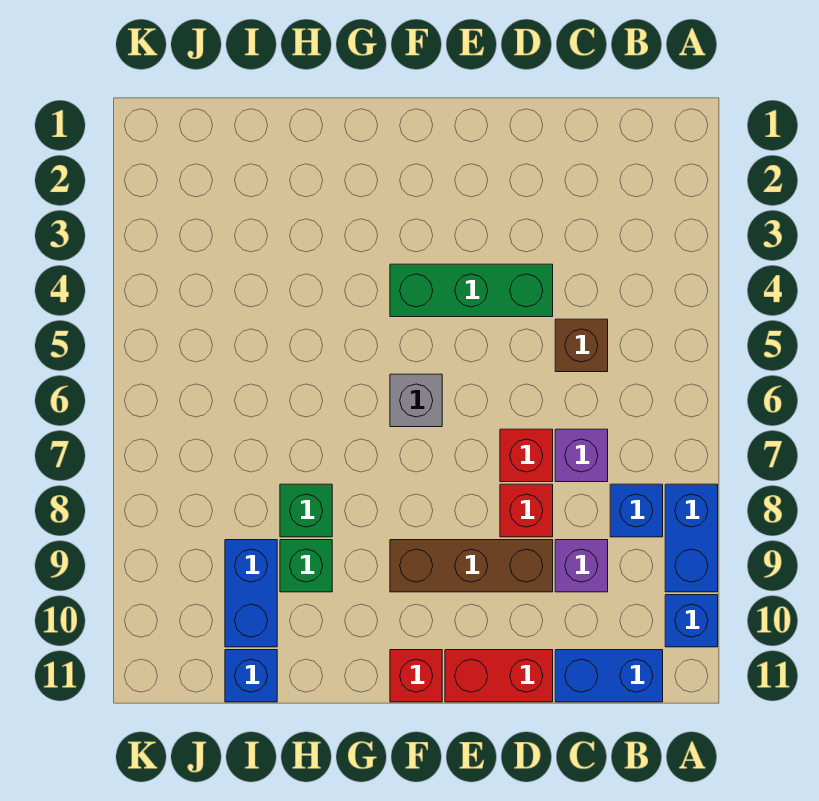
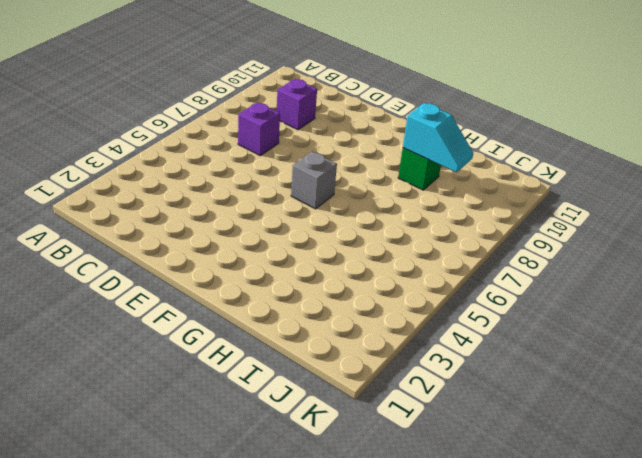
cyan slope H9:I9 level 2 top H -> none
none -> blue brick A8:A9 level 1
none -> blue brick A10 level 1
none -> blue brick B8 level 1

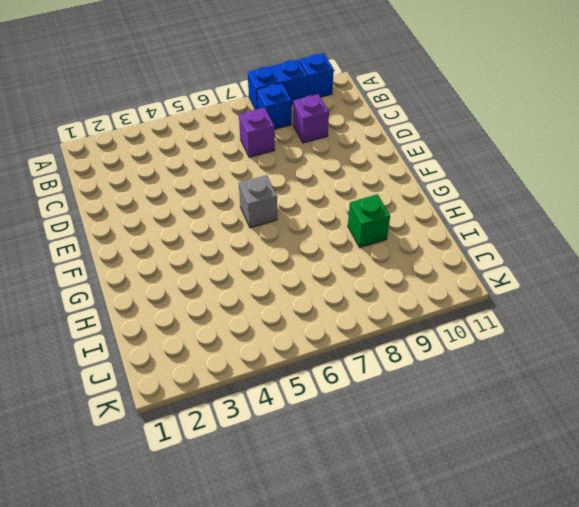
none -> blue brick B11:C11 level 1
none -> brown brick C5 level 1
none -> green brick D4:F4 level 1

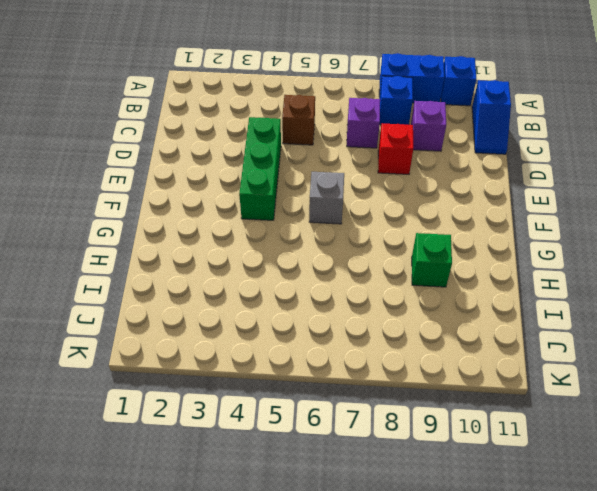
blue slope B11:C11 level 1 top B -> blue brick B11:C11 level 1
none -> red brick D7 level 1
none -> brown brick D9:F9 level 1
none -> red brick D11:E11 level 1

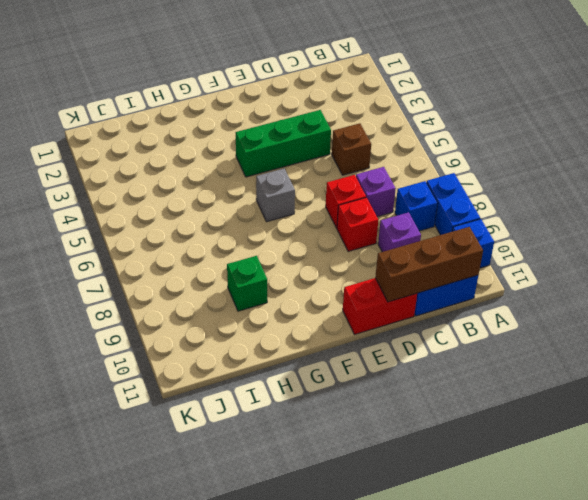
brown brick B11:D11 level 2 -> brown brick D9:F9 level 1
none -> red brick F11 level 1
none -> green brick H8 level 1
none -> blue brick I9:I10 level 1

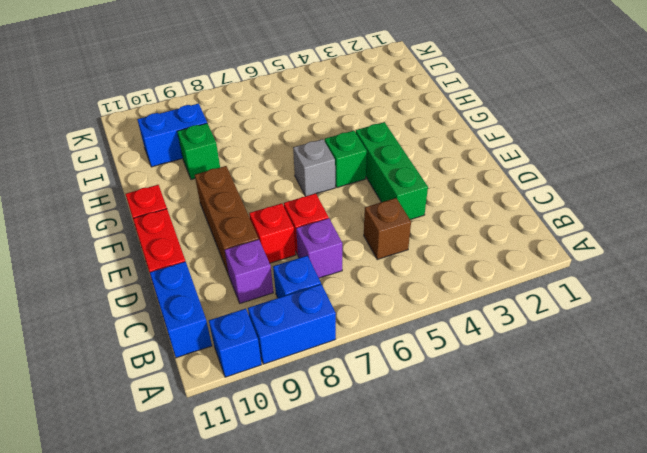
green brick F5 level 1 -> green brick H8 level 1
none -> blue brick I11 level 1

